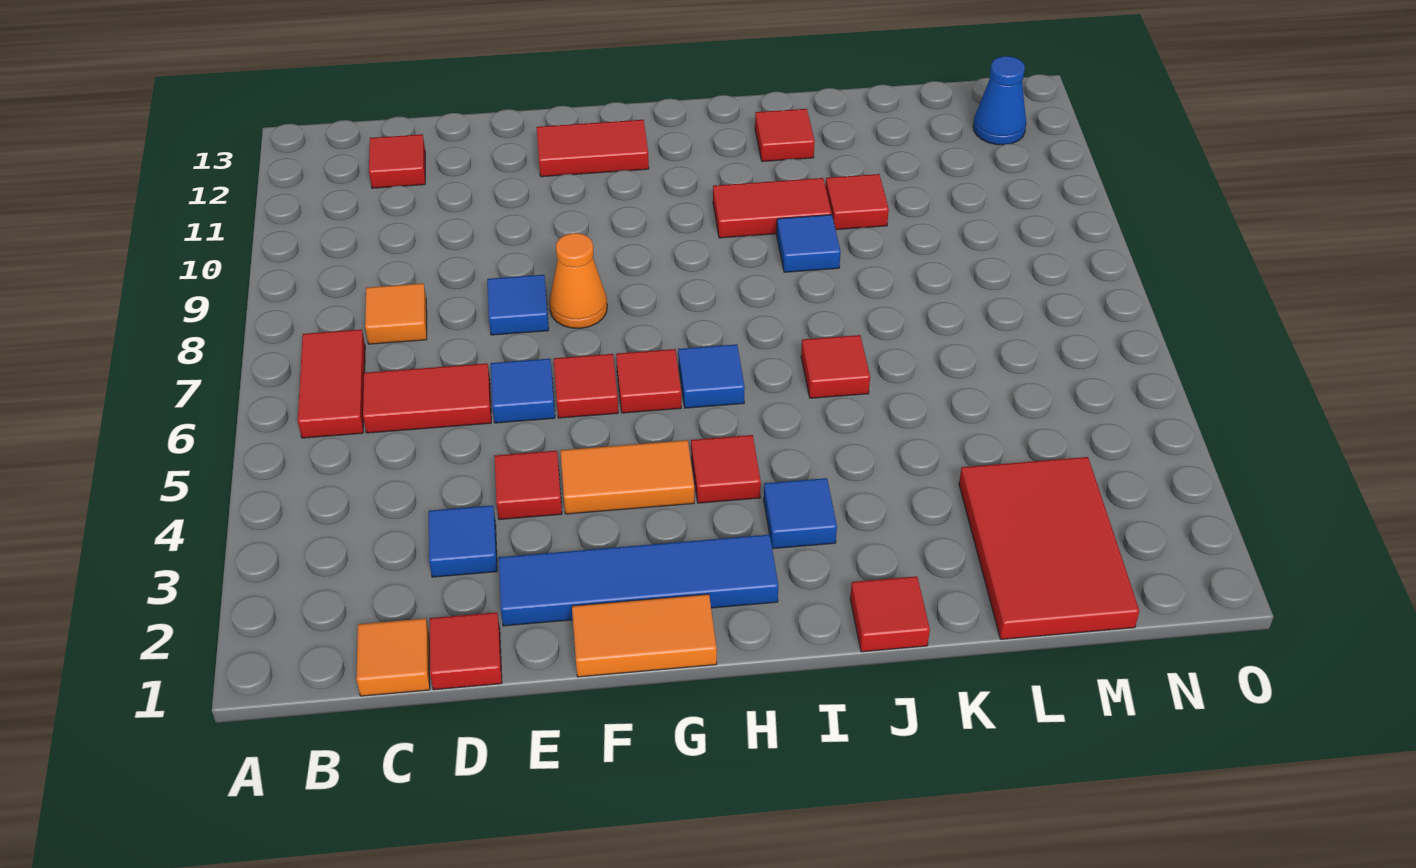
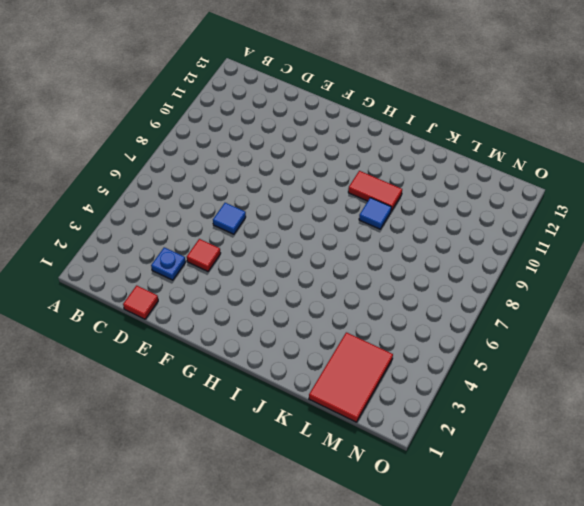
blue plate D3 level 1 -> blue tile D3 level 1
none -> red tile B6:B7 level 1
none -> orange tile C1 level 1
none -> red tile C6:D6 level 1

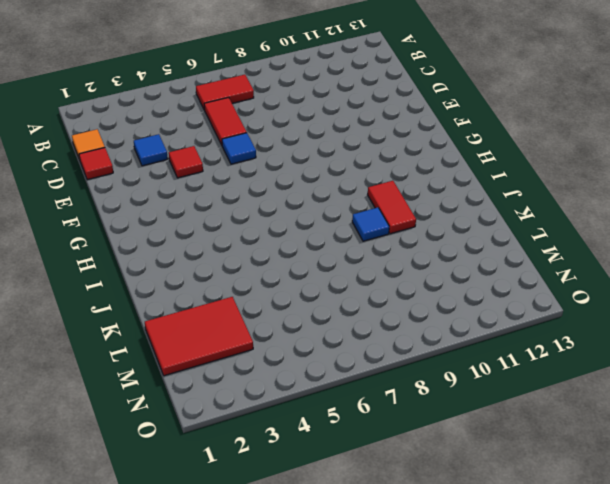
none -> orange tile C8 level 1
none -> red tile C12 level 1
none -> blue tile E2:H2 level 1

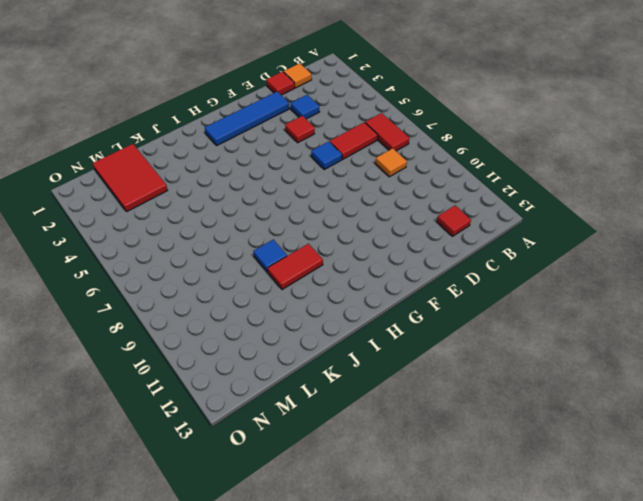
none -> blue tile E8 level 1
none -> orange tile F1:G1 level 1
none -> orange tile F4:G4 level 1

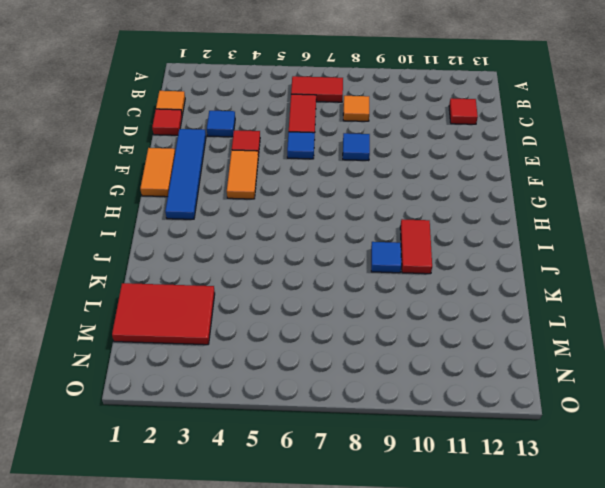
none -> red tile F6 level 1
none -> orange cone F8 level 1
none -> red tile F12:G12 level 1

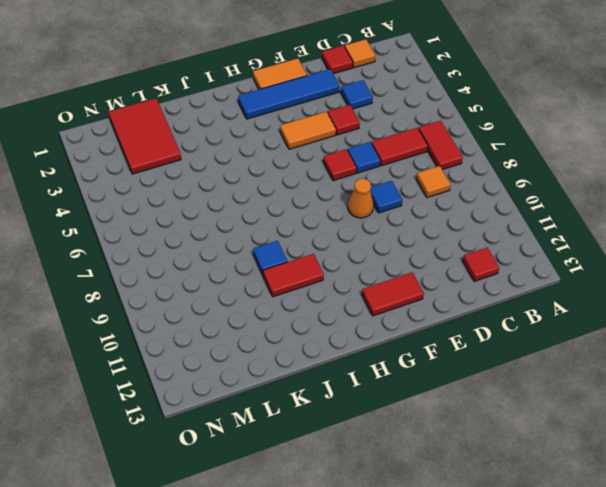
none -> red tile G6 level 1
none -> red tile H4 level 1
none -> blue tile H6 level 1

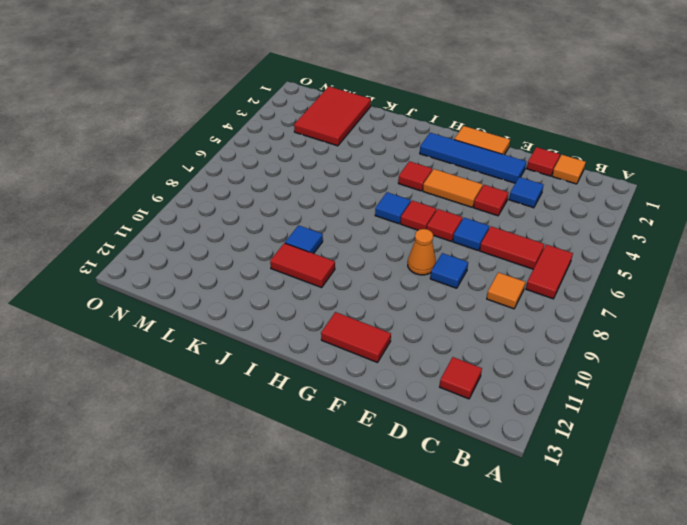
none -> blue tile I3 level 1
none -> red tile J1 level 1
none -> red tile J6 level 1

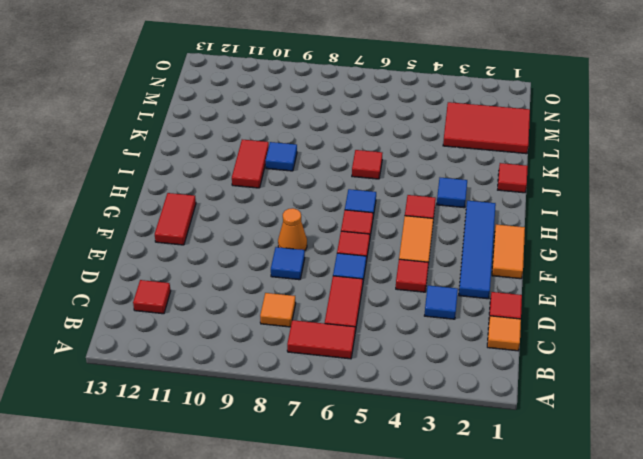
none -> red tile J12 level 1
none -> red tile K10 level 1
none -> blue cone N12 level 1

